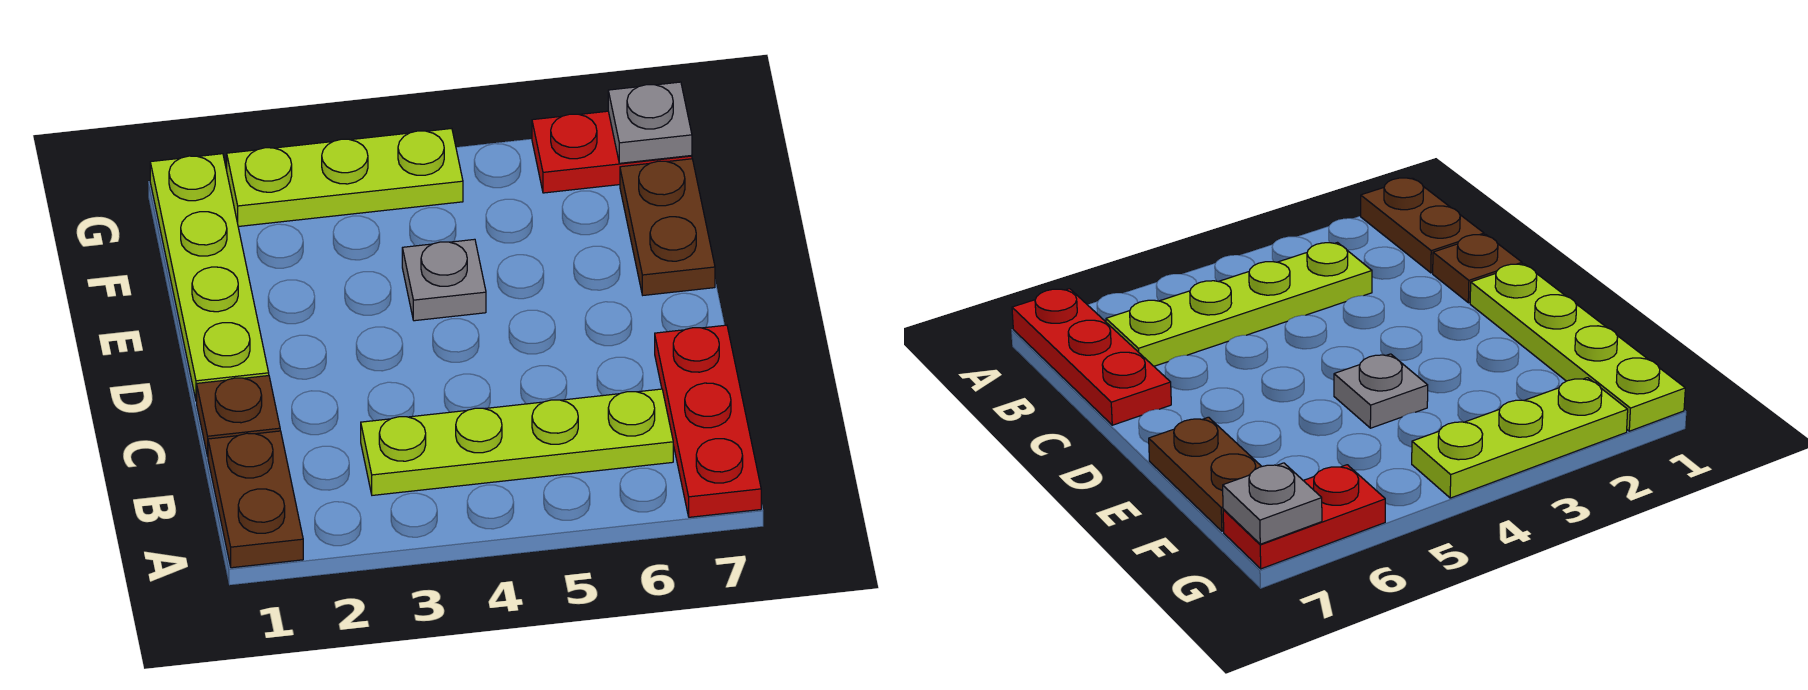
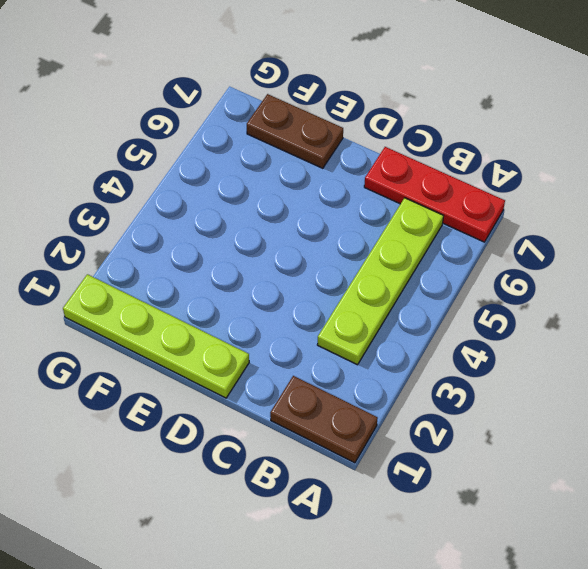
none -> brown plate C1 level 1
none -> grey plate E4 level 1

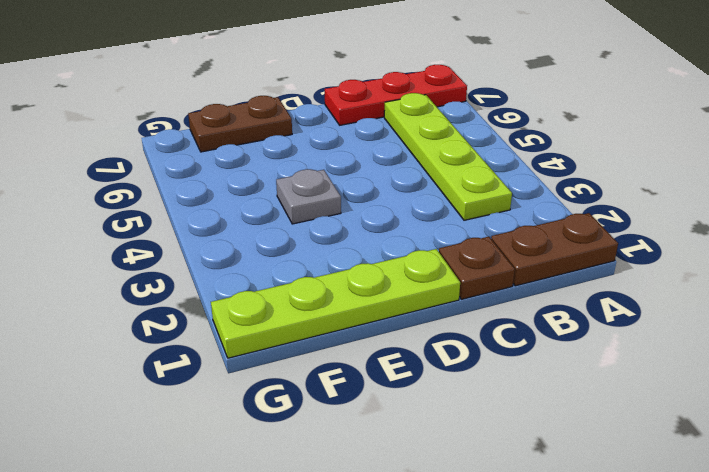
none -> lime plate G2:G4 level 1
none -> red plate G6:G7 level 1

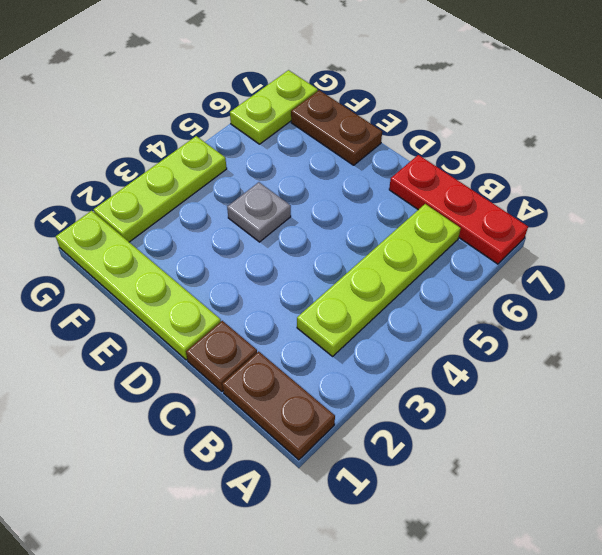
lime plate G6:G7 level 1 -> red plate G6:G7 level 1
none -> grey plate G7 level 2

